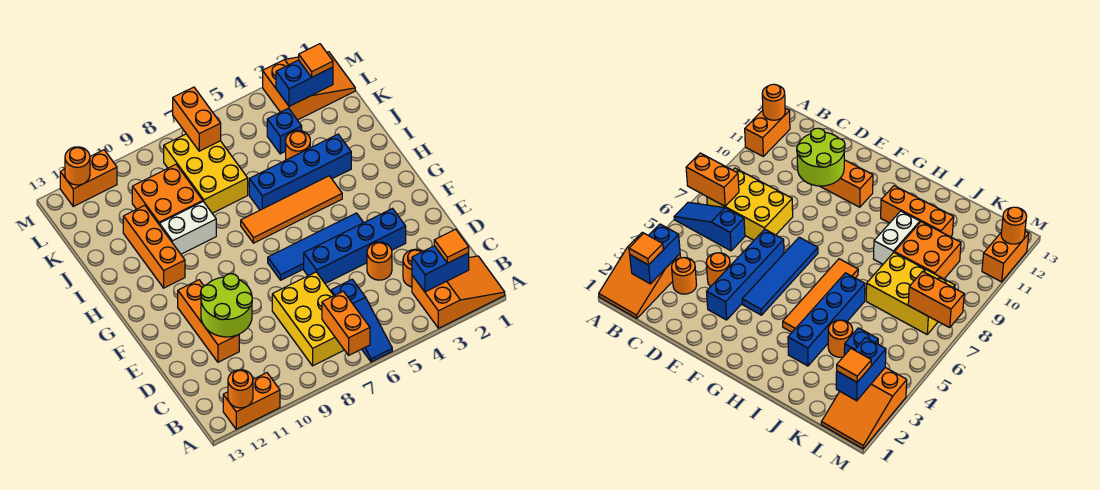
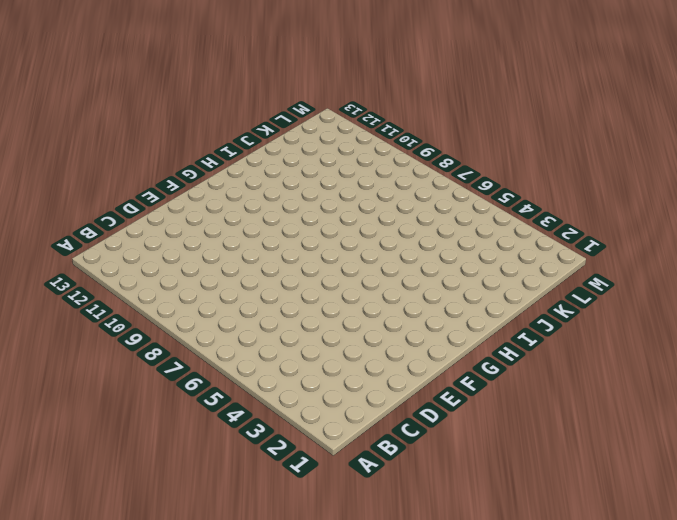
none -> orange slope A1:B3 level 1 top 3
none -> blue slope A6:C6 level 1 top C
none -> orange brick A11:A12 level 1

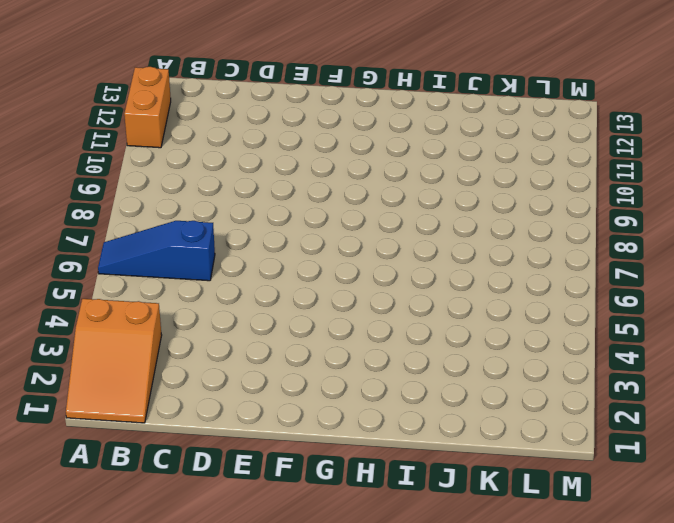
none -> yellow brick B7:D8 level 1
none -> orange round brick C3 level 1
none -> orange round brick D4 level 1

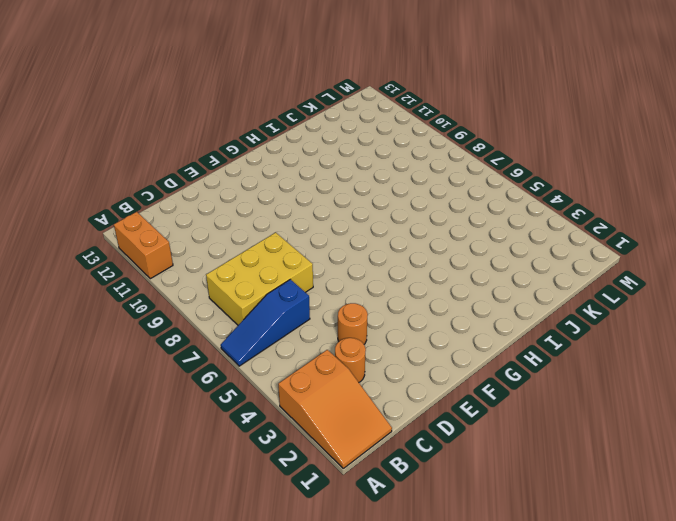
none -> orange brick D11:F11 level 1
none -> blue brick E3:E6 level 1
none -> blue tile F4:F7 level 1

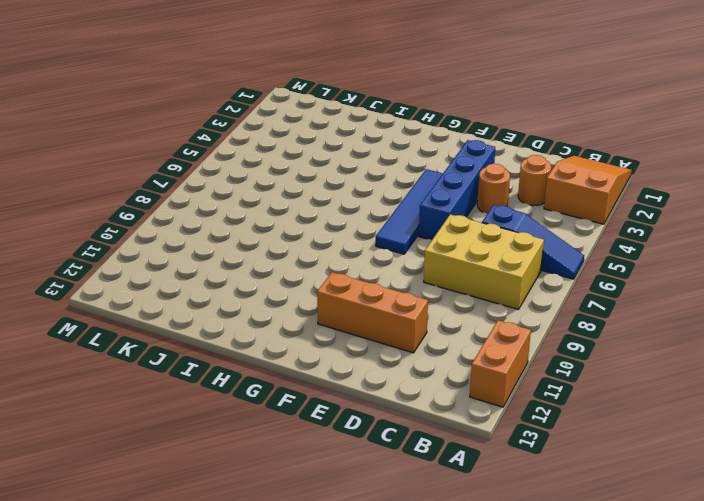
none -> orange tile H4:H7 level 1
none -> orange brick H11:J11 level 1
none -> blue brick I3:I6 level 1

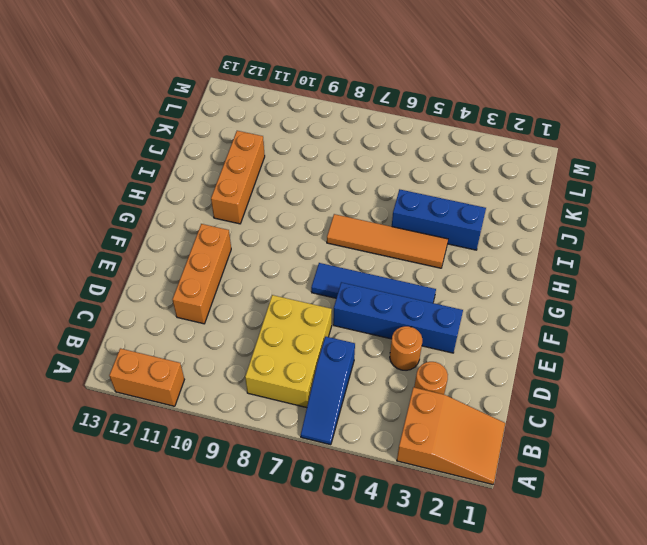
blue brick I3:I5 level 1 -> blue brick I3:I6 level 1
none -> white brick I9:I10 level 1
none -> orange round brick J4 level 1
none -> yellow brick J7:L8 level 1

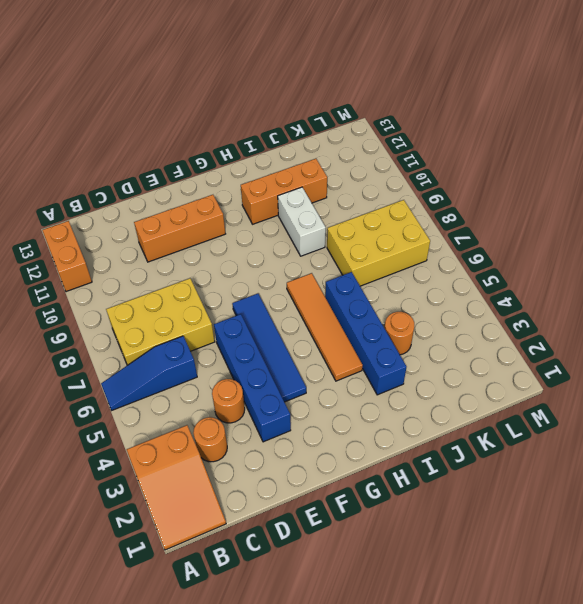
none -> orange brick J9:K10 level 1
none -> blue brick K4 level 1
none -> orange slope L1:M3 level 1 top 3

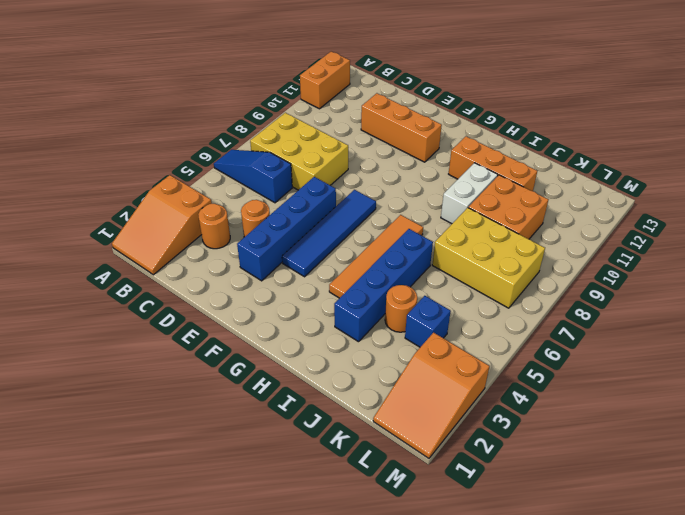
none -> orange brick M11:M12 level 1
none -> orange brick A7:B7 level 2
none -> orange round brick A12 level 2

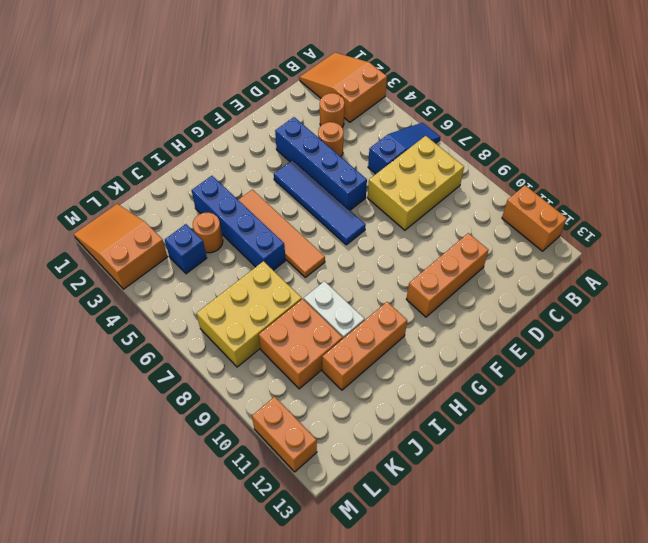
none -> orange brick A7:B7 level 2
none -> orange round brick A12 level 2
none -> blue brick B2:B3 level 2

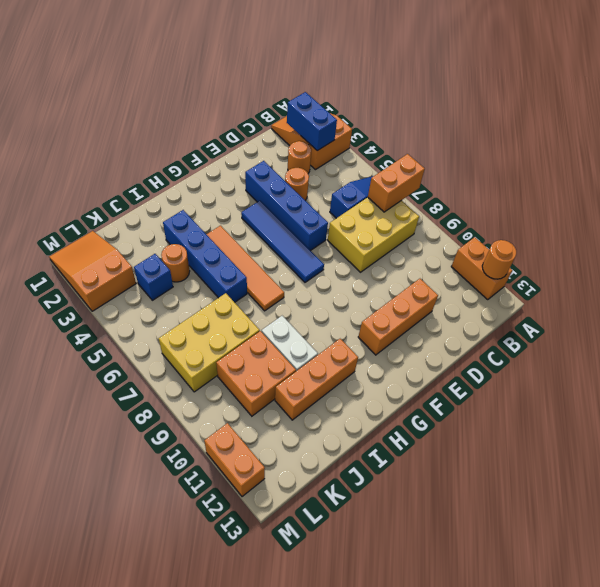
none -> lime round brick D10:E11 level 2
none -> blue brick L2:L3 level 2
none -> orange brick L7:M7 level 2

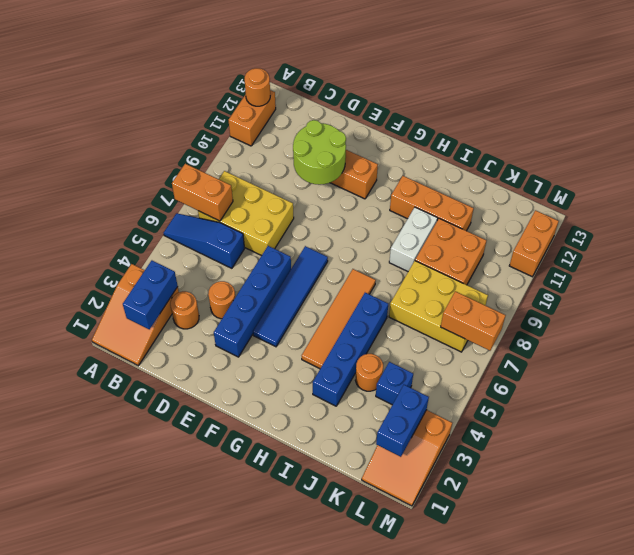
none -> orange round brick M12 level 2
none -> orange tile B2 level 3
none -> orange tile L2 level 3

